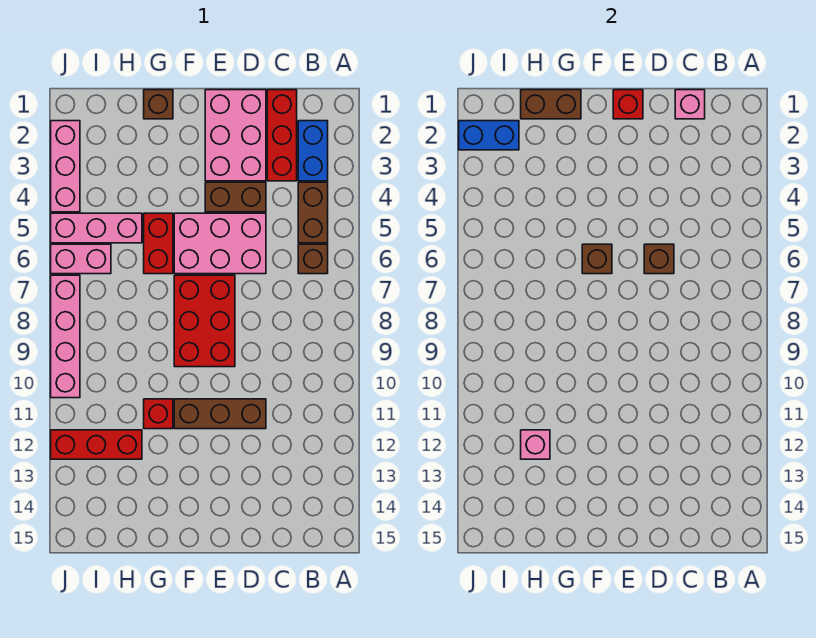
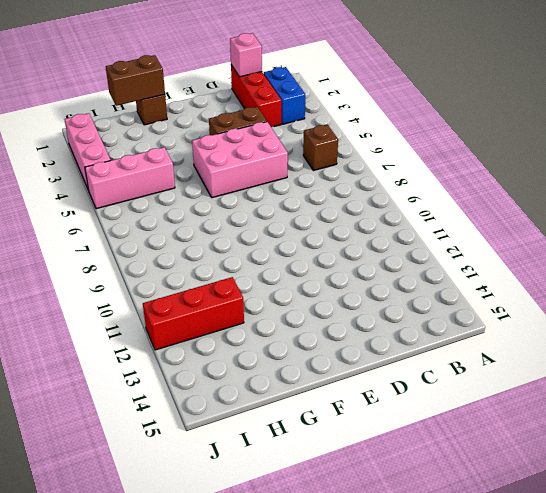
none -> brown brick B4:B5 level 1
none -> pink brick D1:E3 level 1
none -> brown brick D11:F11 level 1

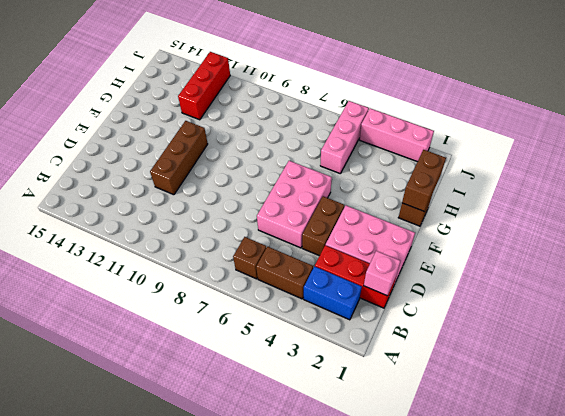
none -> red brick E7:F9 level 1
none -> red brick G5:G6 level 1
none -> red brick G11 level 1

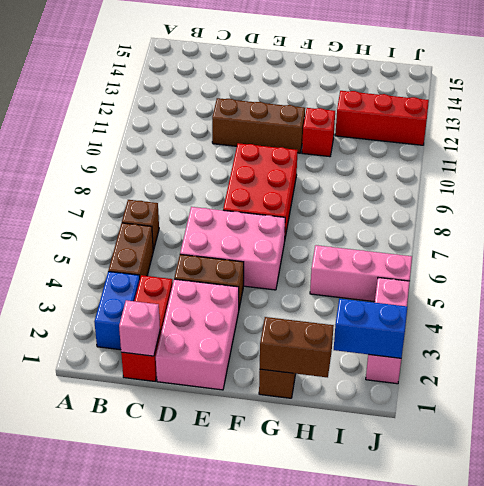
none -> red brick G5:G6 level 1
none -> pink brick I6:J6 level 1
none -> pink brick J7:J10 level 1

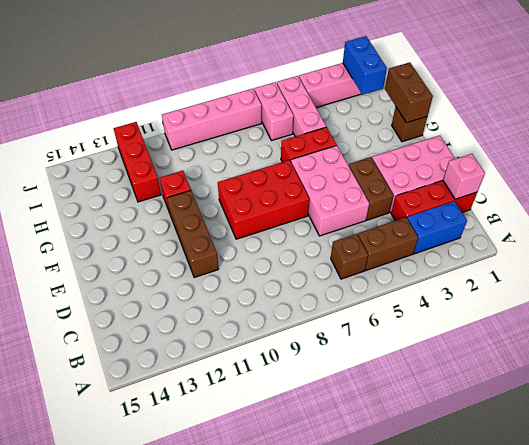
none -> brown brick D6 level 2
none -> red brick E1 level 2
none -> brown brick F6 level 2

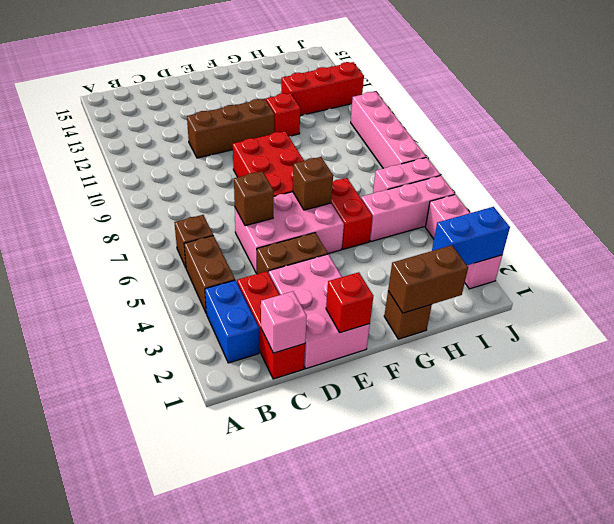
none -> pink brick H12 level 2

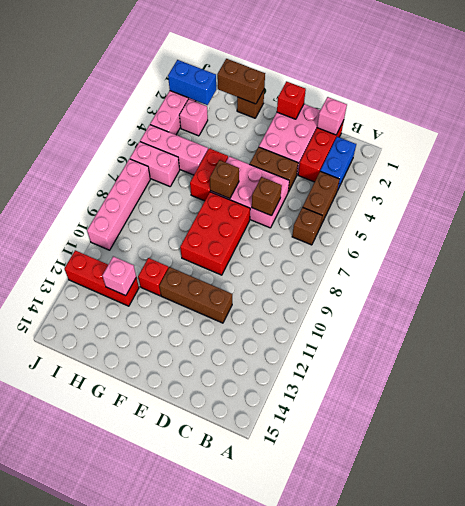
pink brick I3 level 1 -> none

